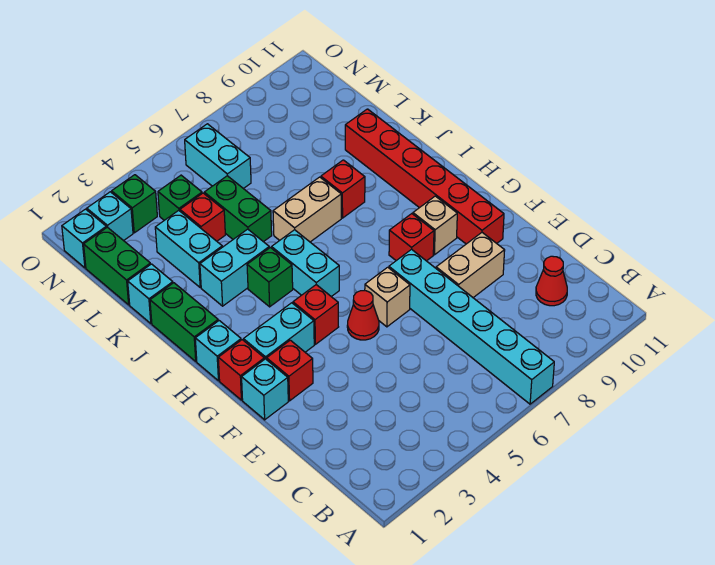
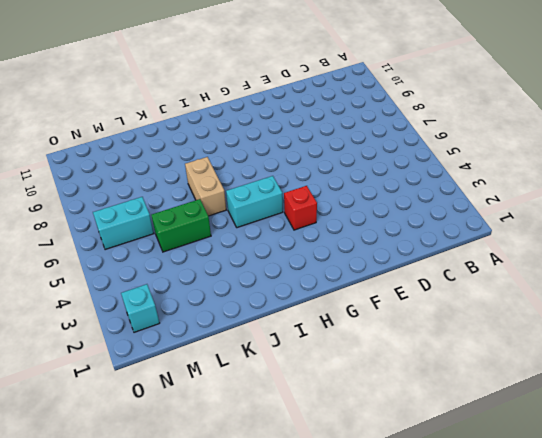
none -> cyan brick A7:F7 level 1
none -> red cone C10 level 1
none -> tan brick E8:E9 level 1
none -> cyan brick F1 level 1

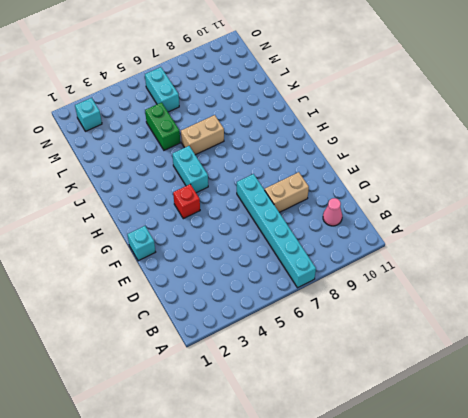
pink cone C10 level 1 -> red cone C10 level 1
none -> red brick F2 level 1
none -> red cone F5 level 1
none -> tan brick F6 level 1
none -> red brick F10:K10 level 1

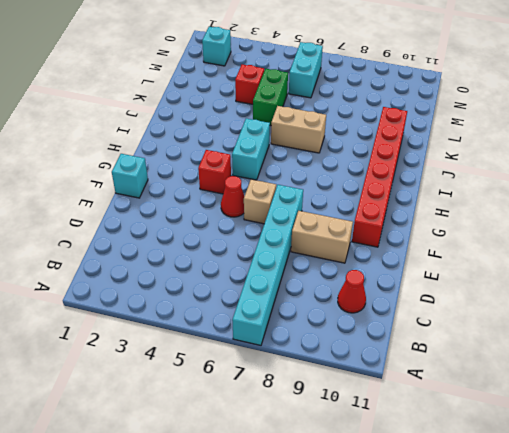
none -> red brick F2 level 1
none -> red brick G1 level 1
none -> cyan brick G2:G3 level 1
none -> red brick G8 level 1

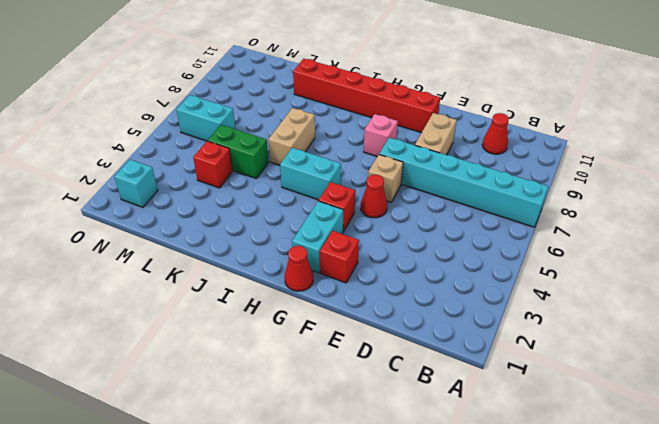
red cone G1 level 1 -> red brick G1 level 1
pink brick G8 level 1 -> red brick G8 level 1
none -> cyan brick F1 level 1
none -> tan brick G9 level 1
none -> cyan brick H1 level 1
none -> green brick I1:J1 level 1

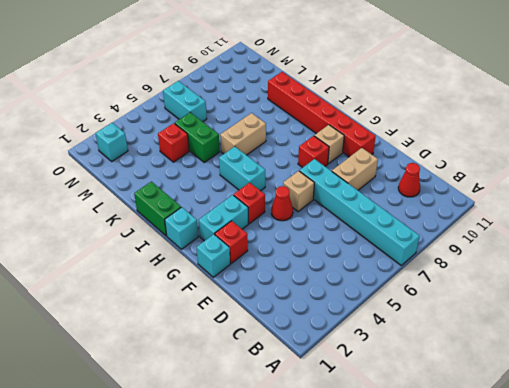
none -> red brick G1 level 1
none -> green brick I4 level 1
none -> cyan brick J3:J4 level 1
none -> red brick J8 level 1

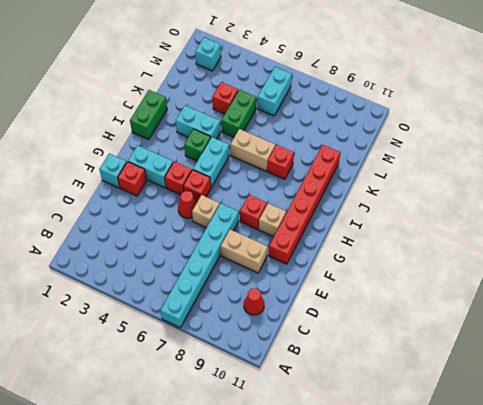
red brick G5 level 1 -> red brick G1 level 1
none -> cyan brick H1 level 1
none -> cyan brick K1 level 1
none -> cyan brick K3:L3 level 1
none -> green brick L1:M1 level 1

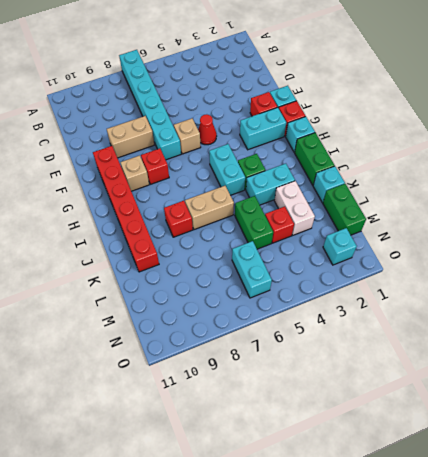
white brick K3:L3 level 1 -> cyan brick K3:L3 level 1
none -> red cone C10 level 1
none -> red brick G4 level 1
none -> green brick M4 level 1
none -> cyan brick N1 level 1

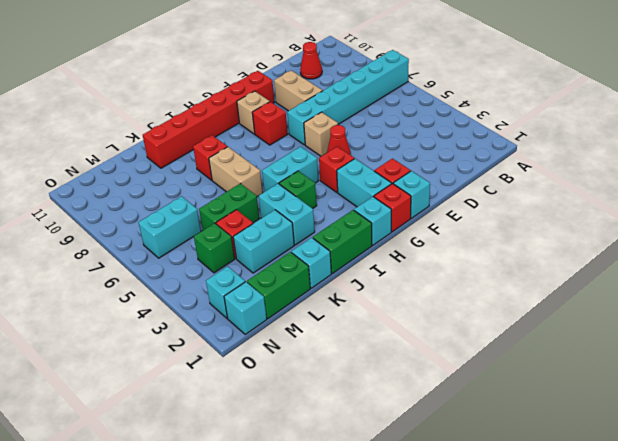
none -> green brick N3 level 1

